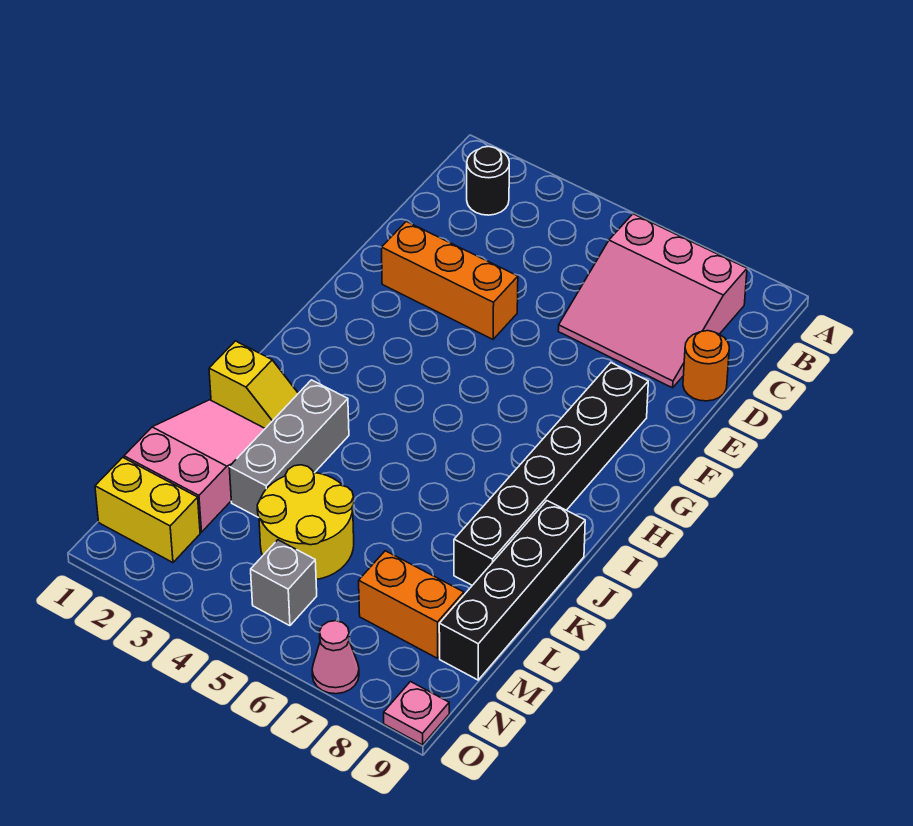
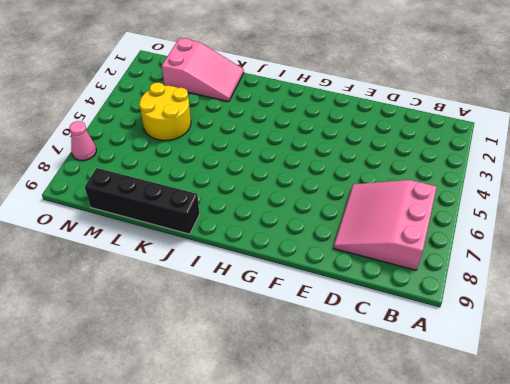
none -> black round brick B2 level 1
none -> orange round brick D9 level 1
none -> orange brick E2:E4 level 1

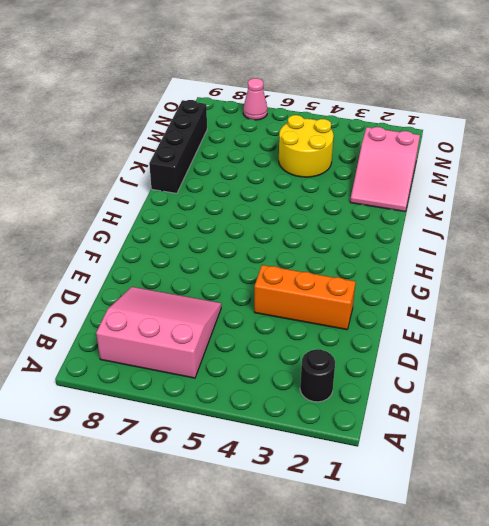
none -> orange round brick D9 level 1
none -> black brick F8:K8 level 1
none -> yellow slope J1:J2 level 1 top 1

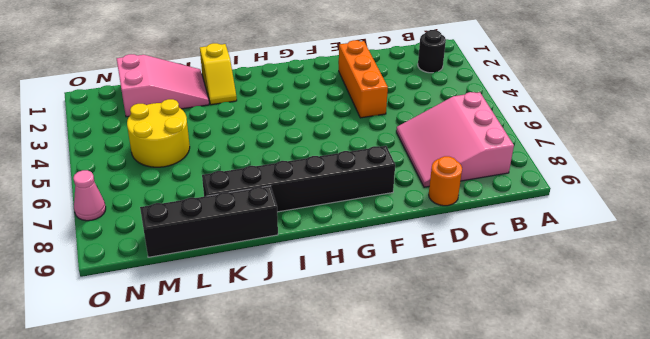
none -> grey brick J3:L3 level 1
none -> orange brick M7:M8 level 1
none -> yellow brick N1:N2 level 1

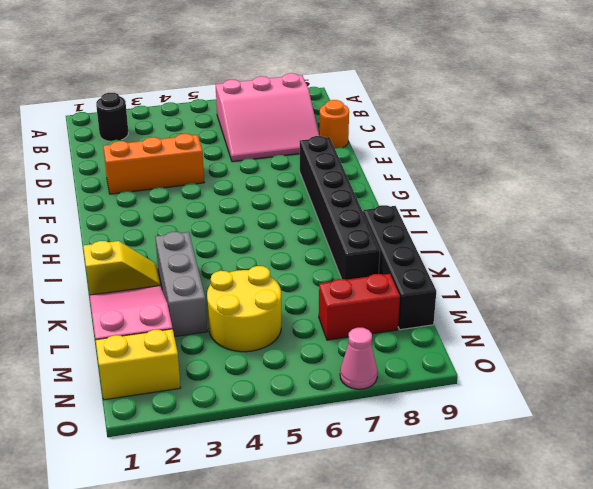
red brick M7:M8 level 1 -> orange brick M7:M8 level 1
none -> grey brick N5 level 1
none -> pink plate O9 level 1

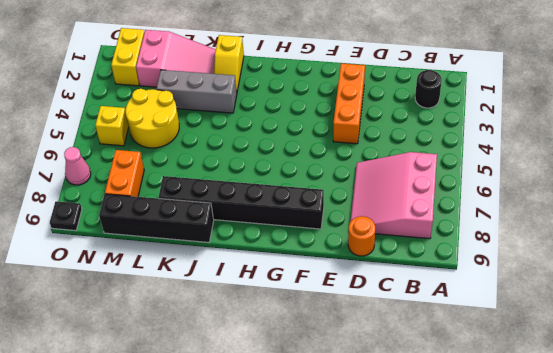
yellow brick N5 level 1 -> grey brick N5 level 1
black plate O9 level 1 -> pink plate O9 level 1

